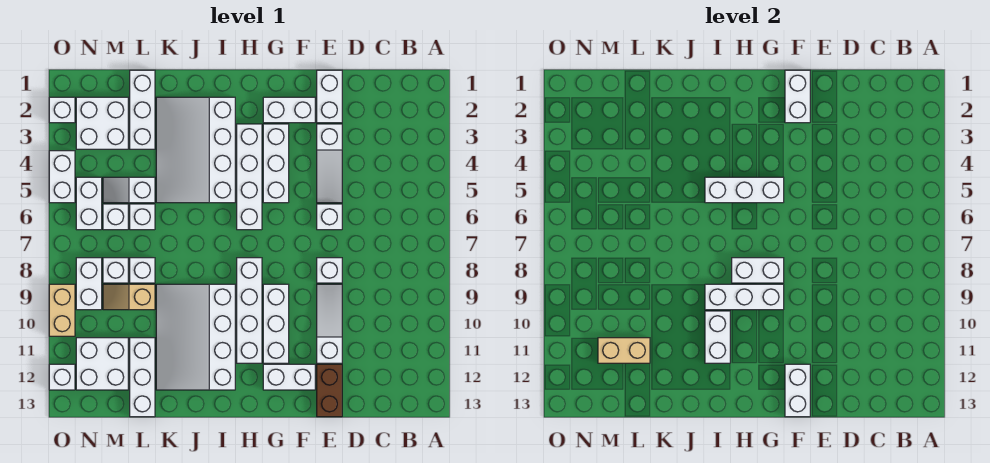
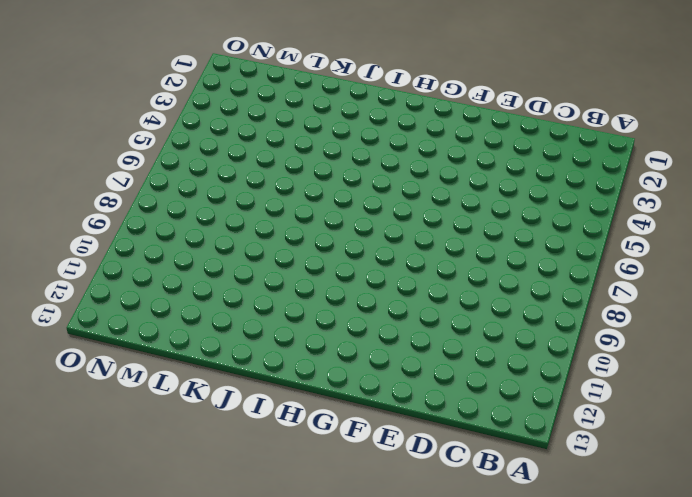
none -> white brick E1:E2 level 1
none -> white slope E3:E5 level 1 top 3
none -> white brick E6 level 1
none -> white brick E8 level 1

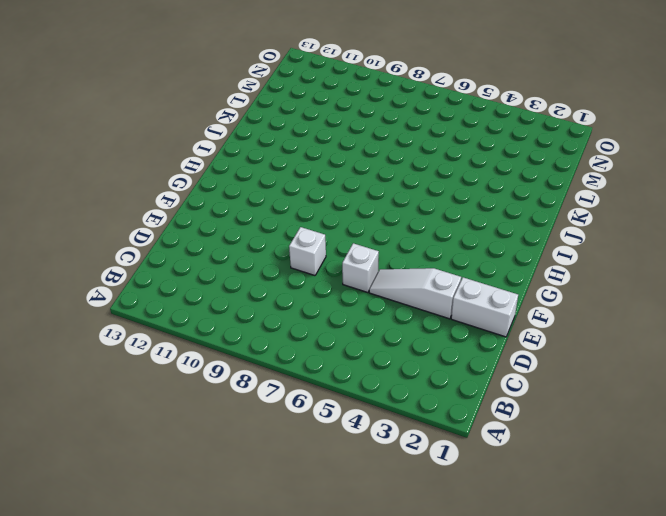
none -> white slope E9:E11 level 1 top 11
none -> brown brick E12:E13 level 1
none -> white brick F2:G2 level 1
none -> white brick F12:G12 level 1

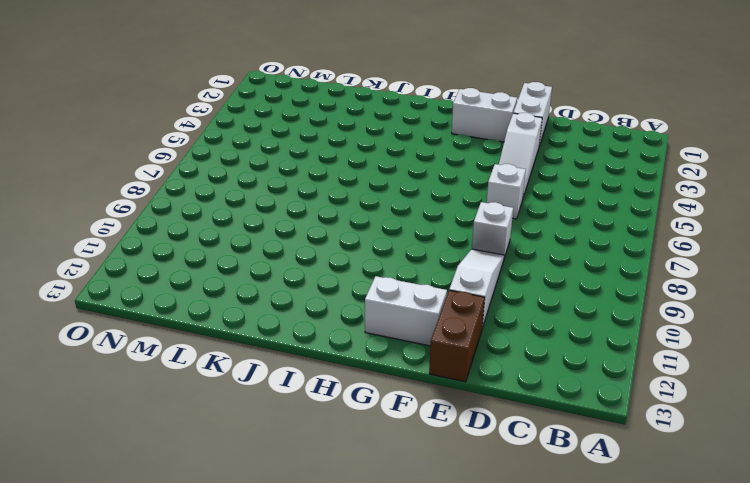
none -> white brick G3:G5 level 1
none -> white brick G9:G11 level 1
none -> white brick H3:H6 level 1
none -> white brick H8:H11 level 1

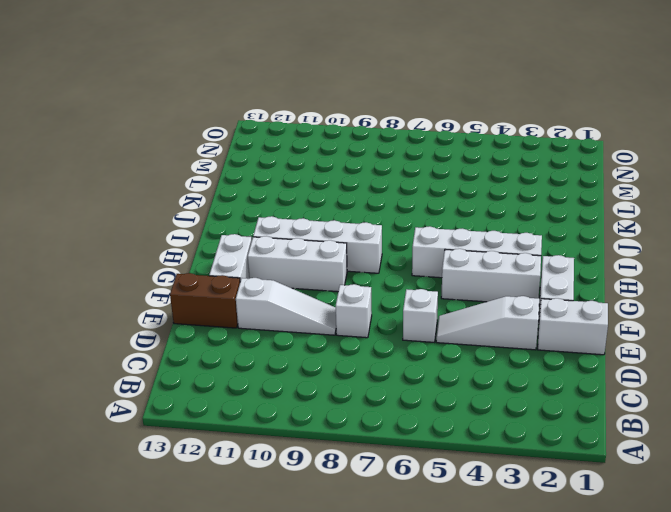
none -> white slope I2:K5 level 1 top I
none -> white slope I9:K12 level 1 top I
none -> white brick L1:L3 level 1
none -> white slope L5:M5 level 1 top L

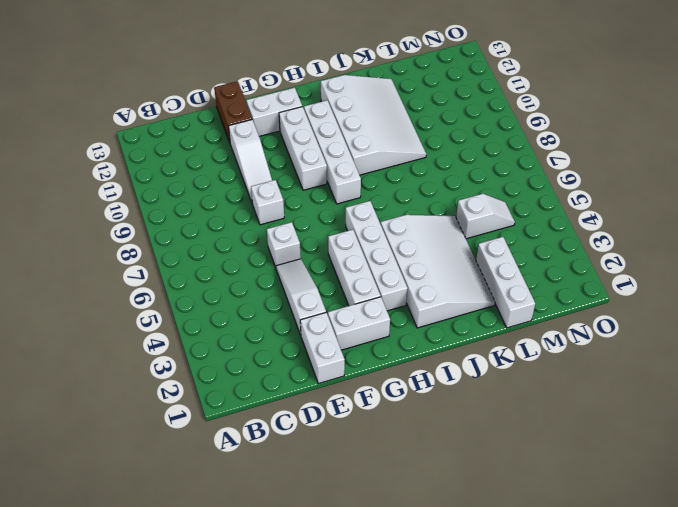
none -> white brick L6 level 1
none -> white brick L8 level 1
none -> tan slope L9:M9 level 1 top L
none -> white brick L11:L13 level 1

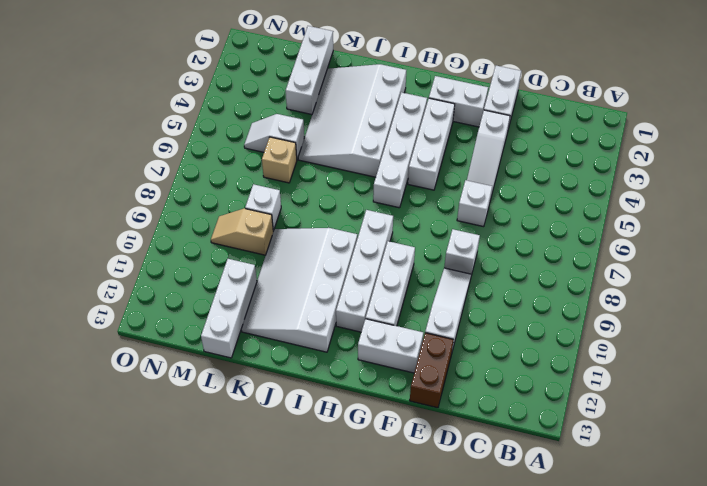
tan brick L6 level 1 -> white brick L6 level 1
none -> white brick M2:N3 level 1
none -> white brick M6 level 1
none -> white brick M8 level 1
none -> white brick M11:N12 level 1

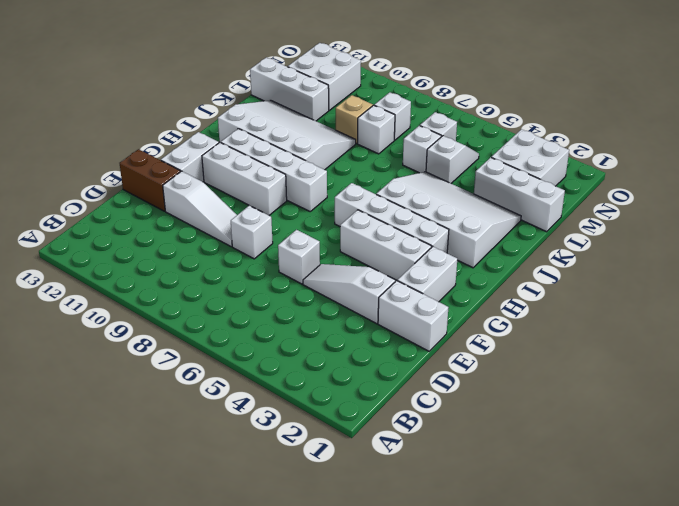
none -> white brick N5:N6 level 1
none -> white brick N8:N9 level 1
none -> white brick O2 level 1
none -> white brick O4:O5 level 1

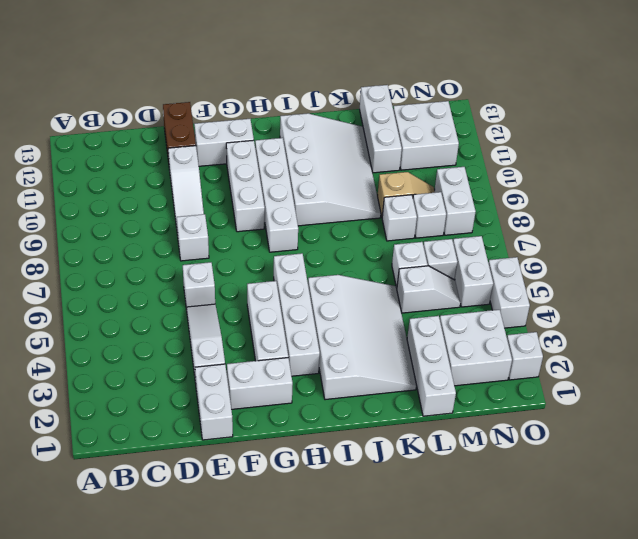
none -> tan brick O9:O10 level 1
none -> white brick O12 level 1
none -> white brick F1:F2 level 2
none -> white brick F12:F13 level 2

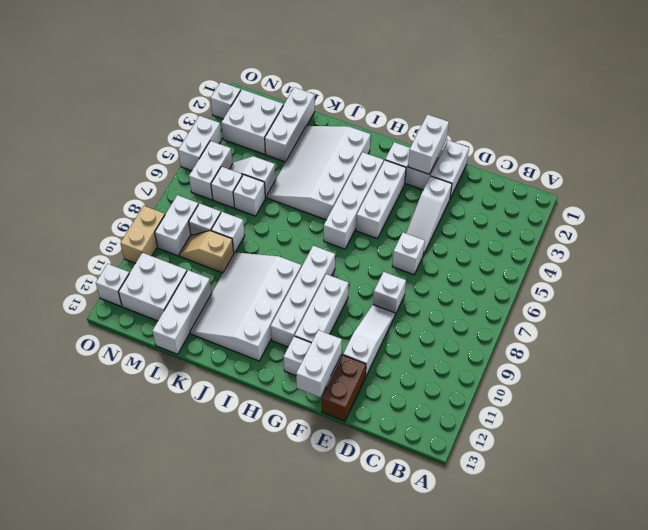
none -> white brick G5:I5 level 2
none -> white brick G8:H8 level 2
none -> white brick G9:I9 level 2
none -> white brick I10:I11 level 2

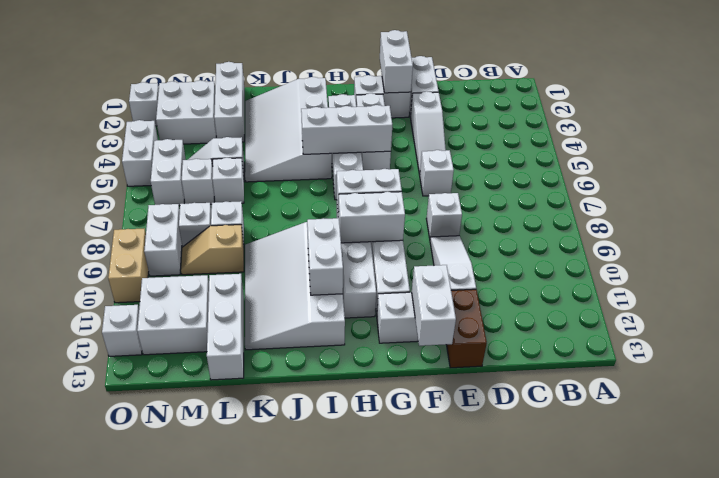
white brick G9:H9 level 2 -> white brick G9:I9 level 2
none -> tan brick L11:M11 level 2

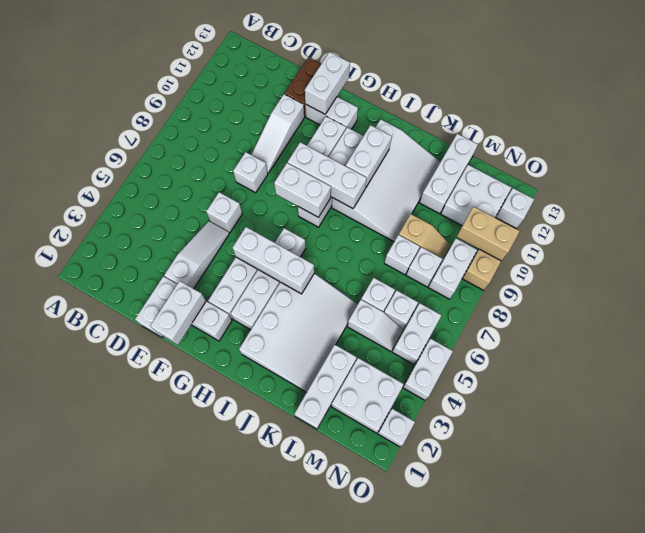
tan brick N10:O10 level 2 -> tan brick L11:M11 level 2

